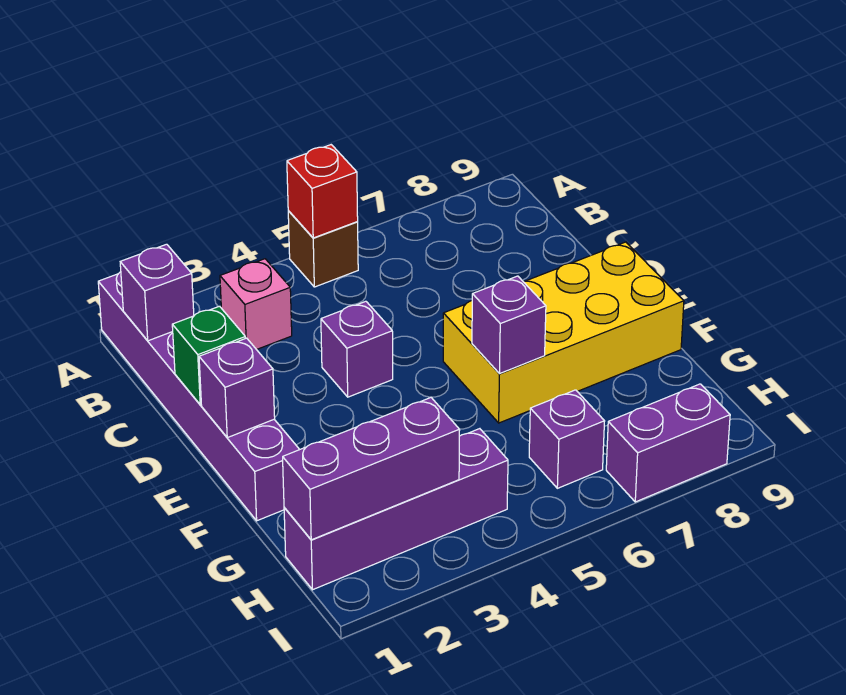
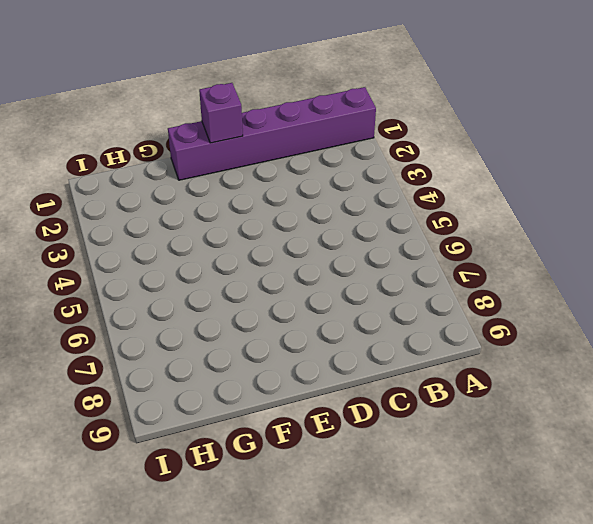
none -> brown brick A5 level 1
none -> pink brick B3 level 1
none -> purple brick D4 level 1

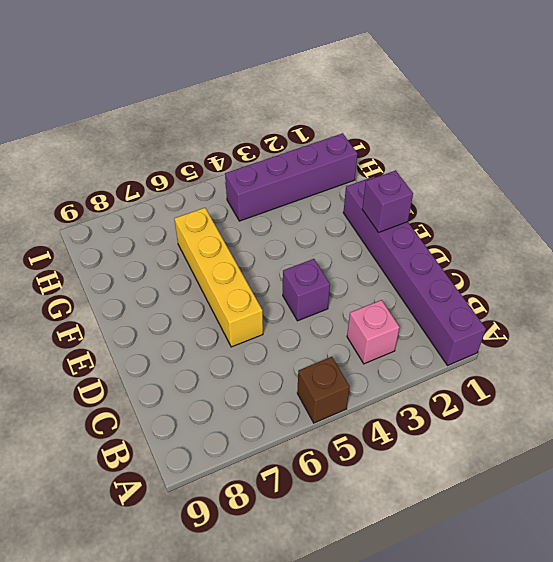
yellow brick D6:G6 level 1 -> yellow brick E6:F9 level 1
none -> purple brick H6 level 1
none -> purple brick I7:I8 level 1
none -> red brick A5 level 2

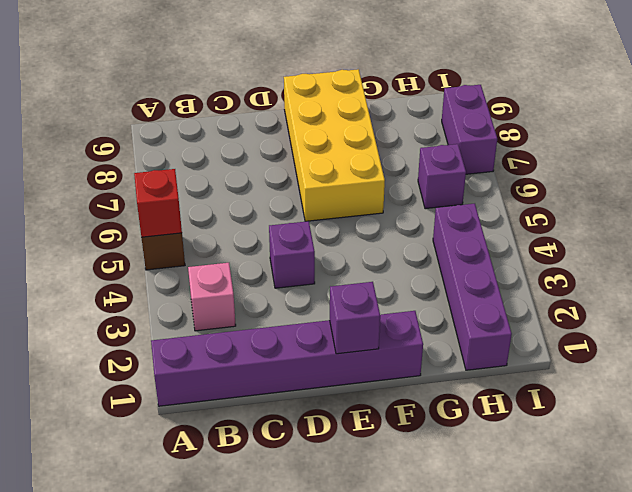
none -> purple brick B1 level 2
none -> green brick D1 level 2
none -> purple brick F6 level 2

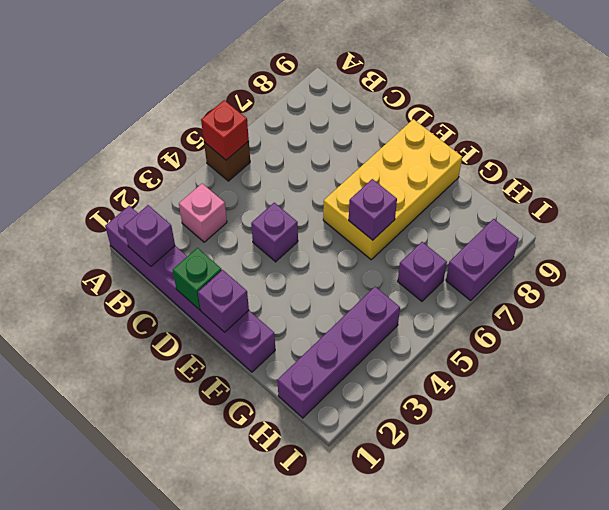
none -> purple brick H1:H3 level 2

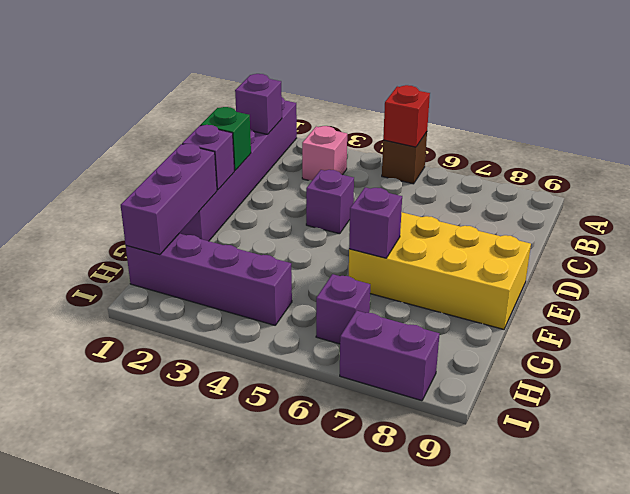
purple brick F1:H1 level 2 -> purple brick H1:H3 level 2

